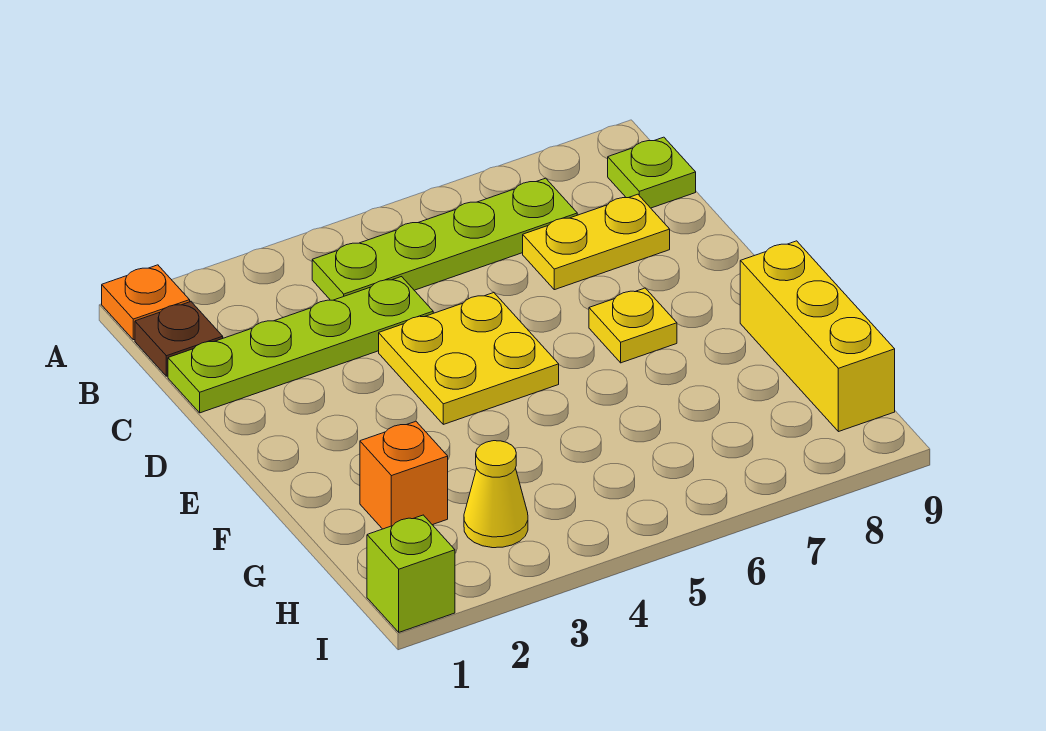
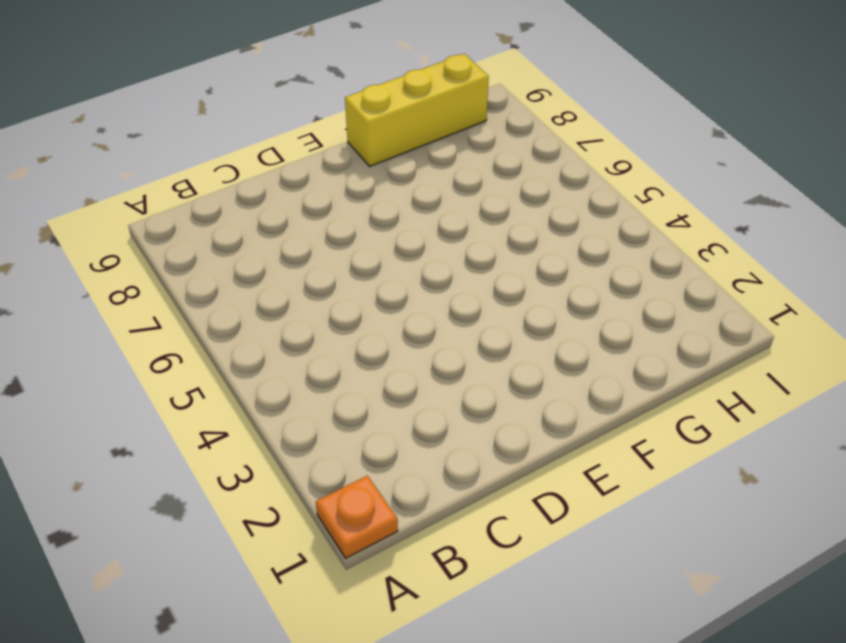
none -> brown plate B1 level 1
none -> lime plate B4:B7 level 1
none -> lime plate B9 level 1

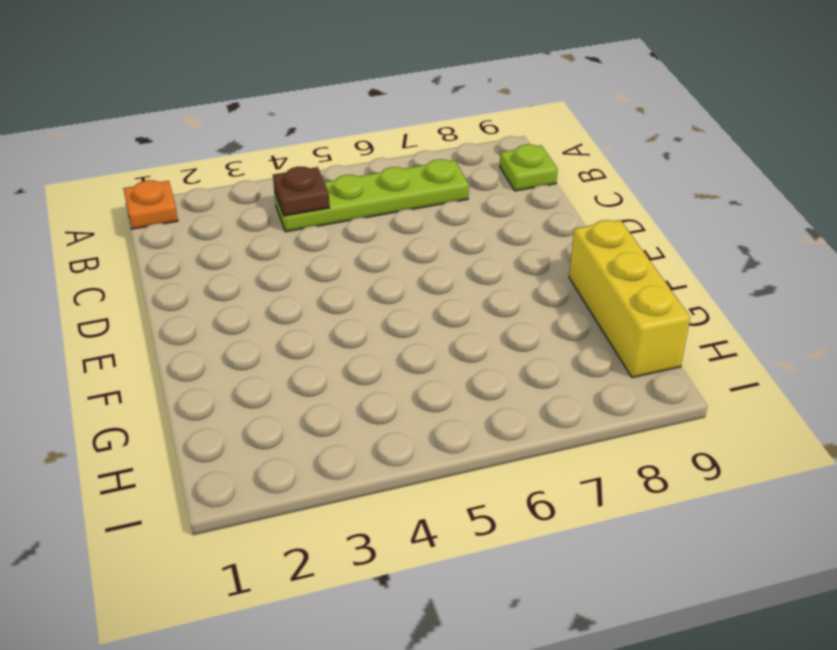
brown plate B4 level 2 -> brown plate B1 level 1
none -> lime plate C1:C4 level 1
none -> yellow plate C7:C8 level 1
none -> yellow plate D4:E5 level 1

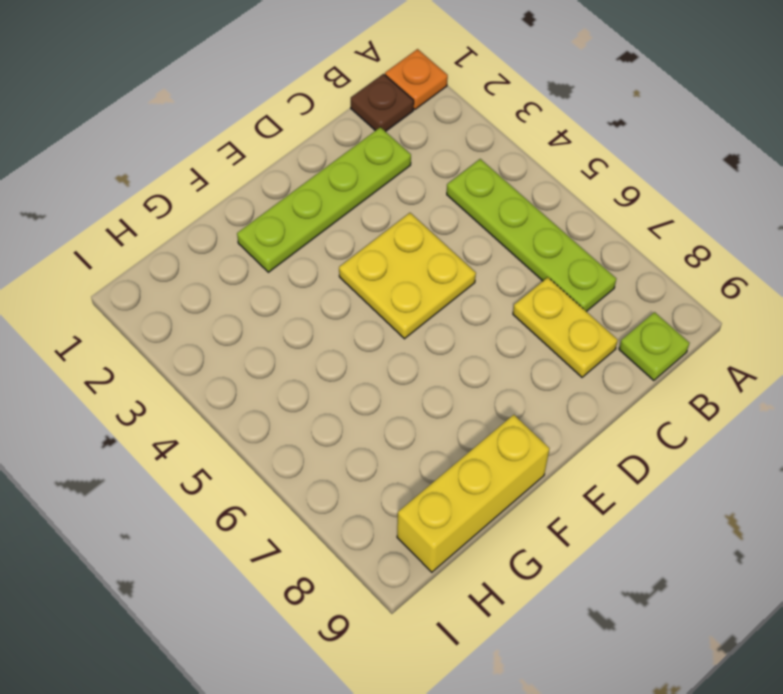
lime plate C2:F2 level 1 -> lime plate C1:C4 level 1
none -> yellow plate E7 level 1
none -> orange brick G2 level 1
none -> yellow cone H3 level 1

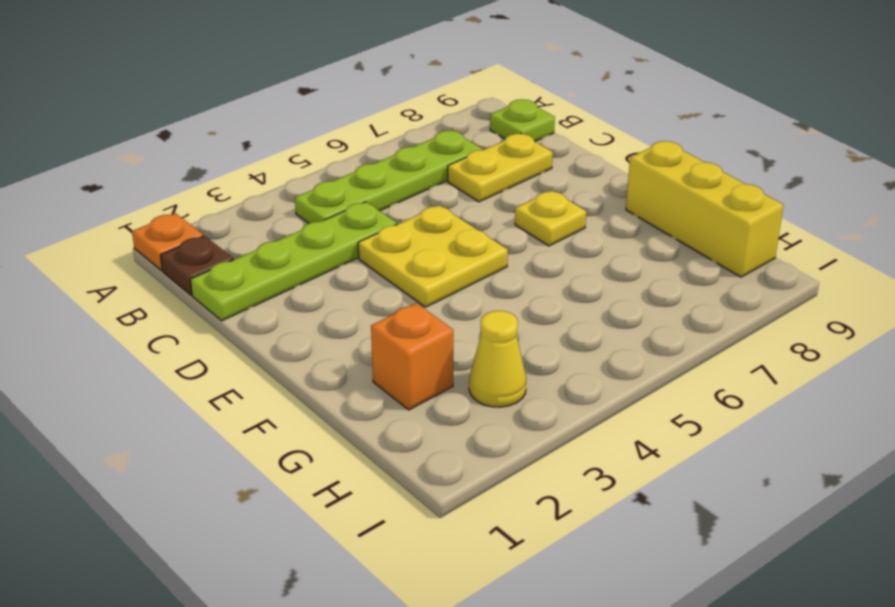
none -> lime brick I1 level 1

